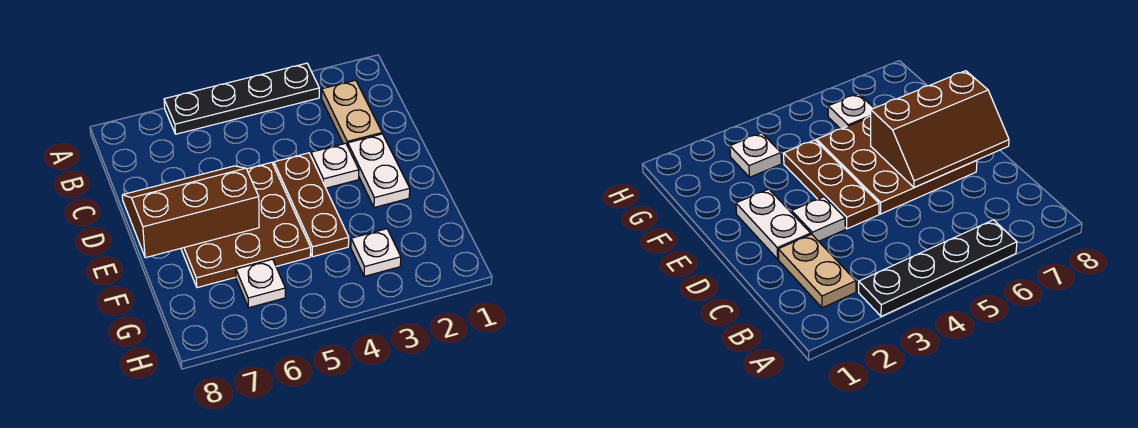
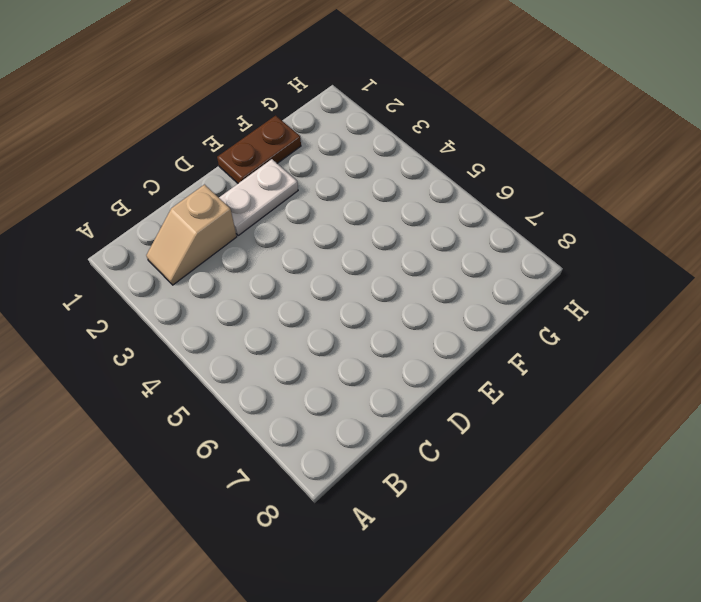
tan slope B2:C2 level 1 top C -> tan plate B2:C2 level 1
brown plate E1:F1 level 1 -> none
none -> black plate A3:A6 level 1
none -> white plate D3 level 1

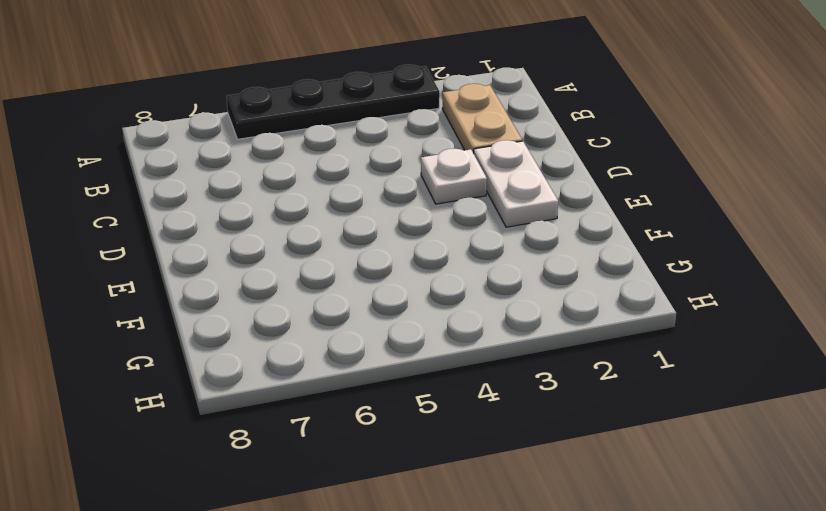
none -> brown plate D4:F4 level 1
none -> brown plate D5:F7 level 1

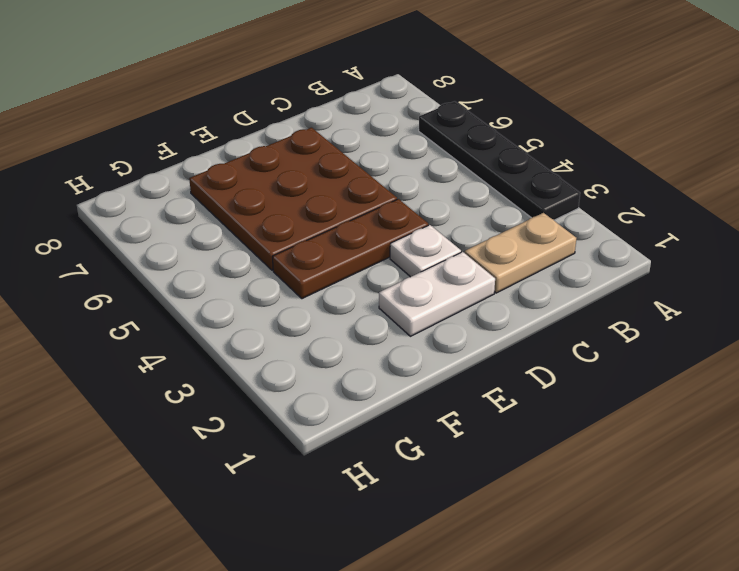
none -> white plate G3 level 1
none -> white plate G6 level 1

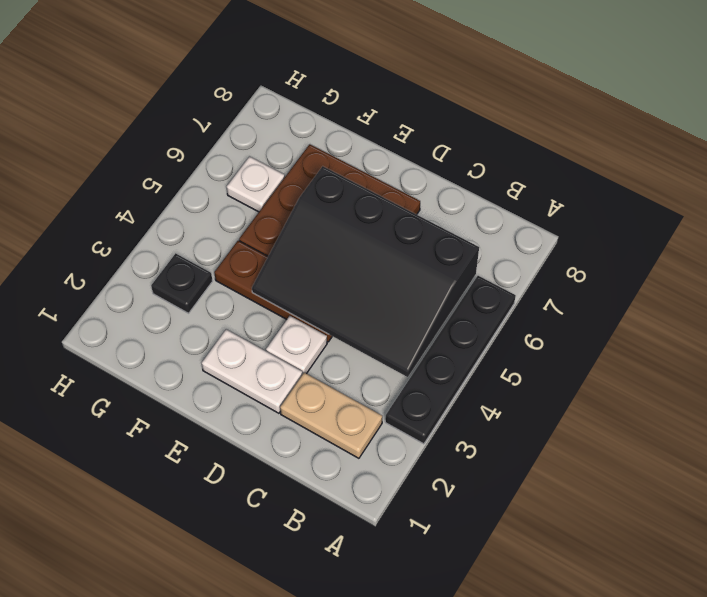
black slope B4:E6 level 2 top 6 -> brown slope D6:E8 level 2 top E
black plate G3 level 1 -> white plate G3 level 1

